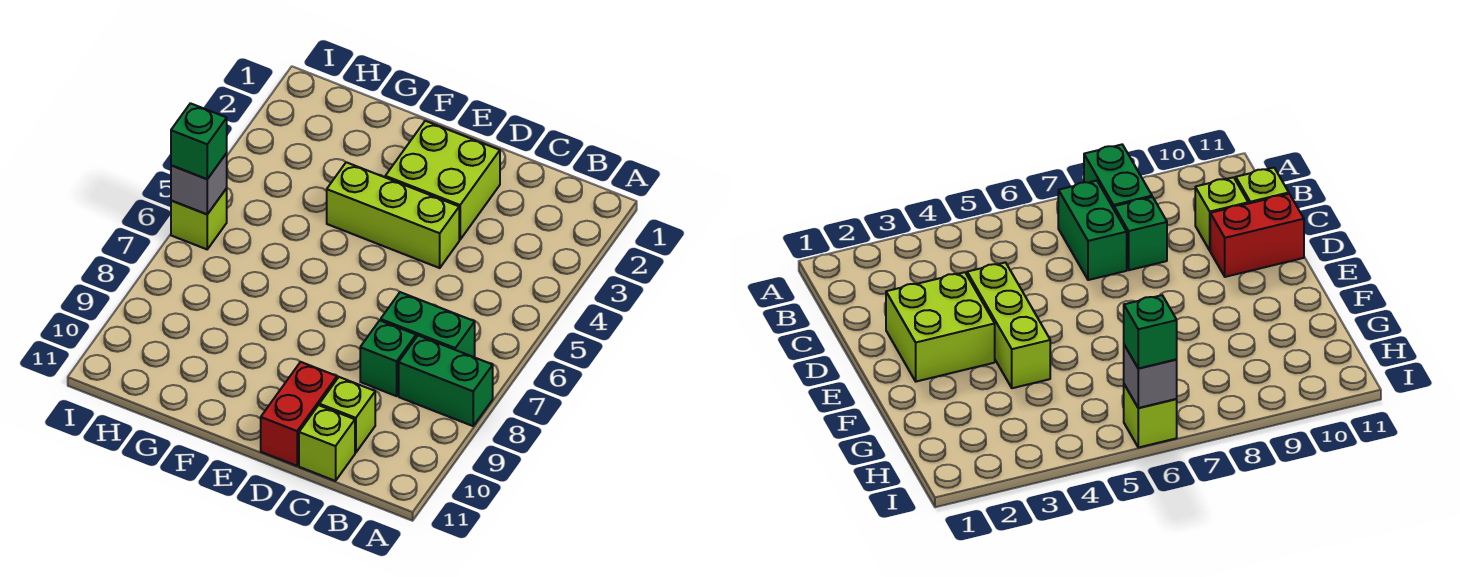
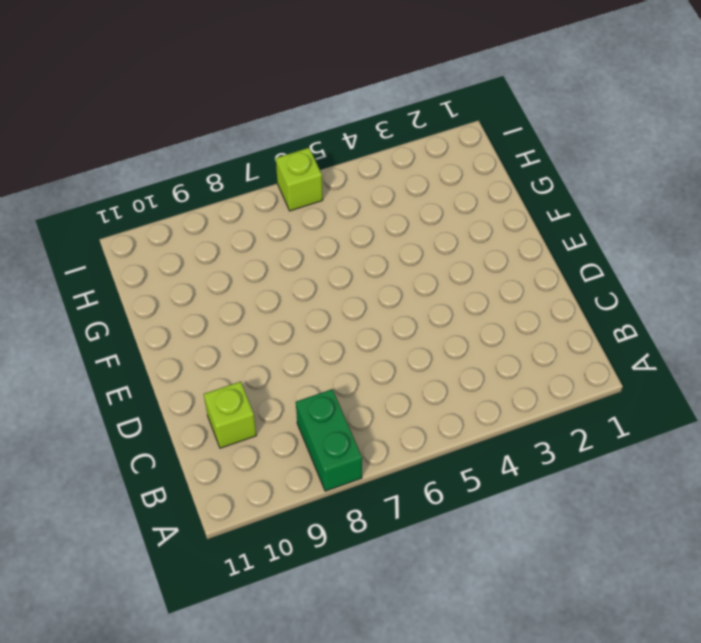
none -> green brick B7:C7 level 1
none -> green brick C8 level 1

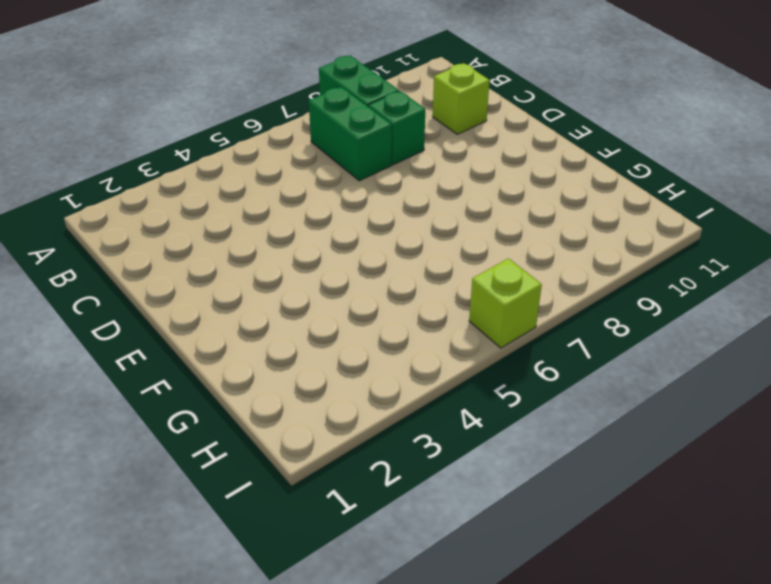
none -> lime brick C11 level 1
none -> lime brick D2:E3 level 1

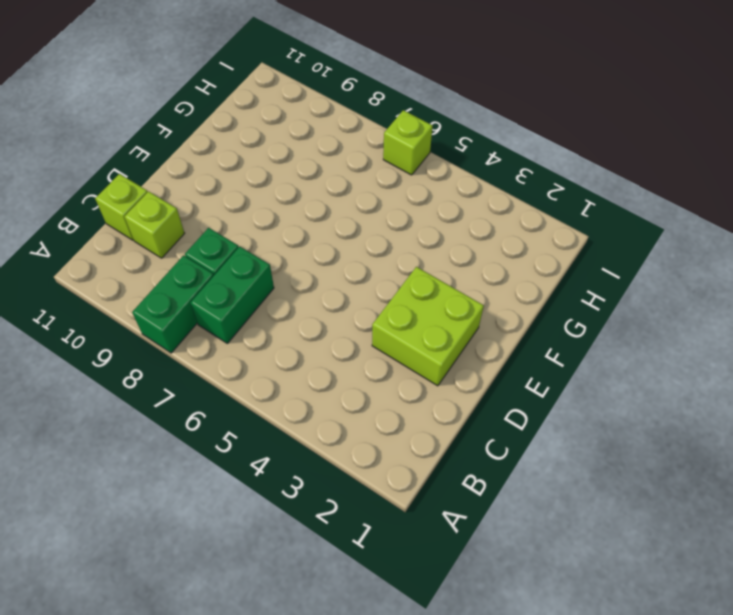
none -> lime brick D4:F4 level 1
none -> red brick D10:D11 level 1

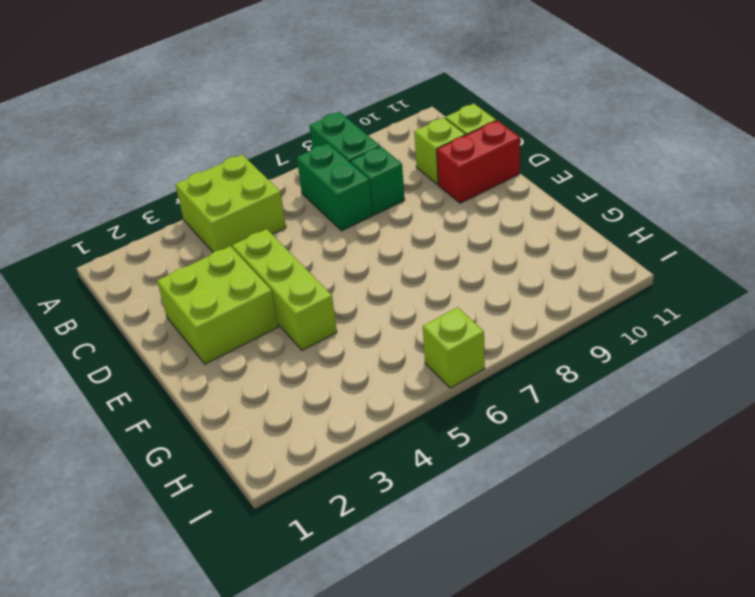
lime brick A4:B5 level 1 -> none
none -> grey brick I6 level 2
none -> green brick I6 level 3

